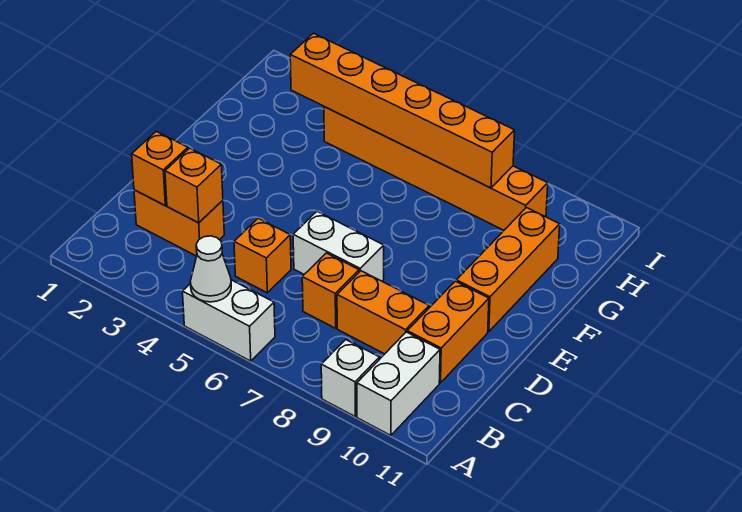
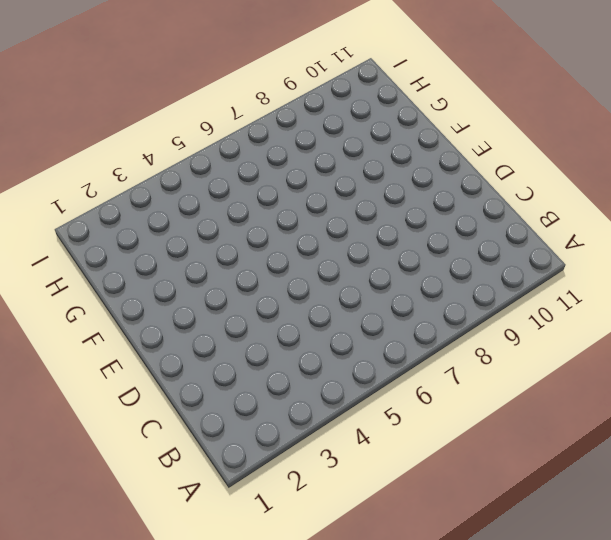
none -> white brick A5:A6 level 1
none -> white brick A9 level 1
none -> white brick A10:B10 level 1

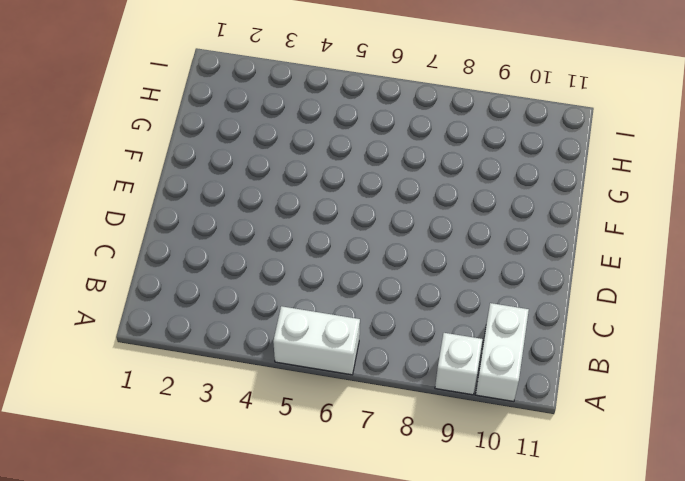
none -> orange brick C2:C3 level 1
none -> orange brick C5 level 1
none -> orange brick C7 level 1

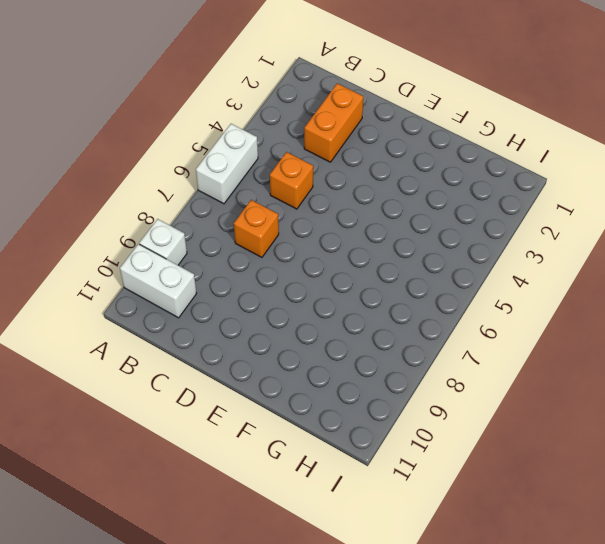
none -> orange brick C8:C9 level 1
none -> orange brick C10:D10 level 1
none -> white brick D6:D7 level 1

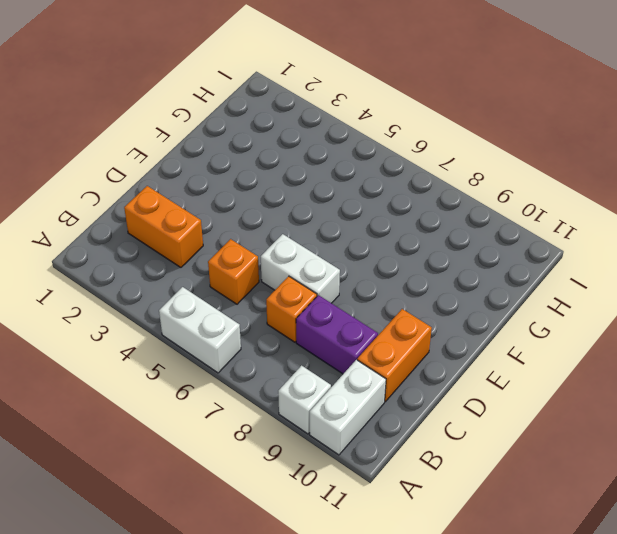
purple brick C8:C9 level 1 -> orange brick C8:C9 level 1
none -> orange brick E10:G10 level 1
none -> orange brick H4:H9 level 1
none -> white cone A5 level 2

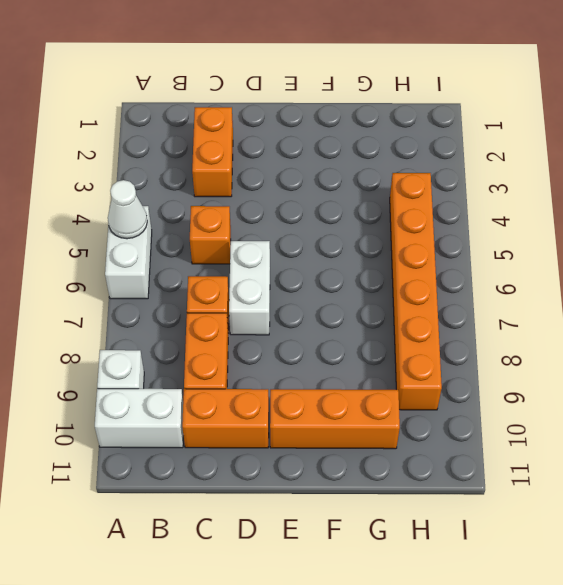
none -> orange brick C2 level 2
none -> orange brick C3 level 2
none -> orange brick H3:H8 level 2

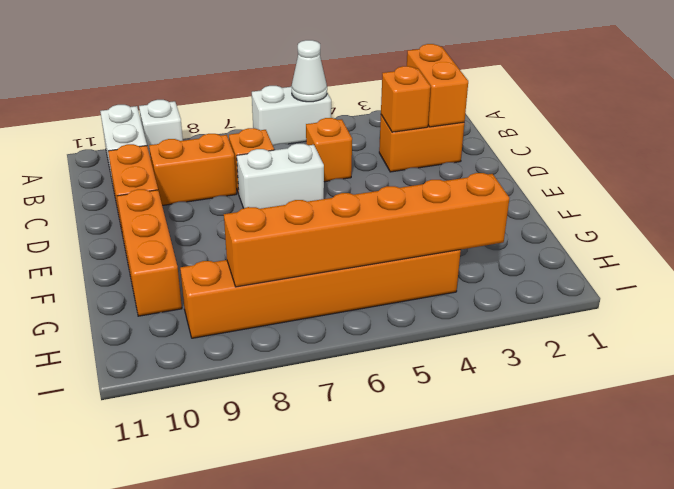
orange brick B2:C2 level 2 -> orange brick C2 level 2

